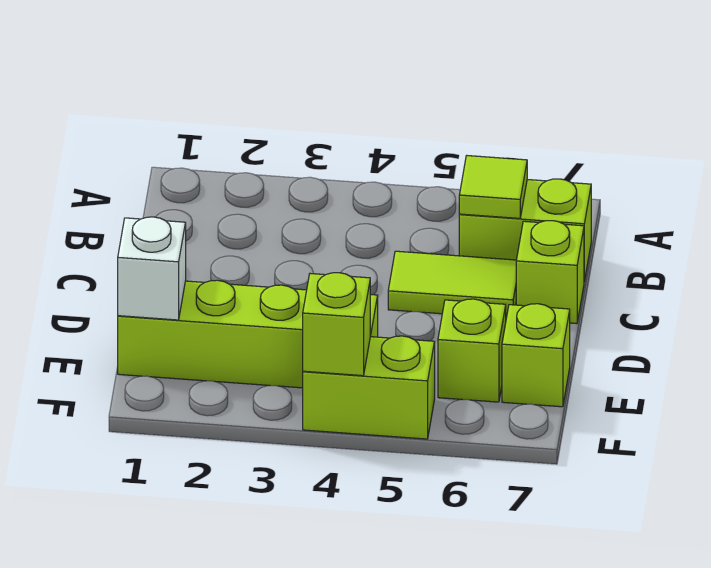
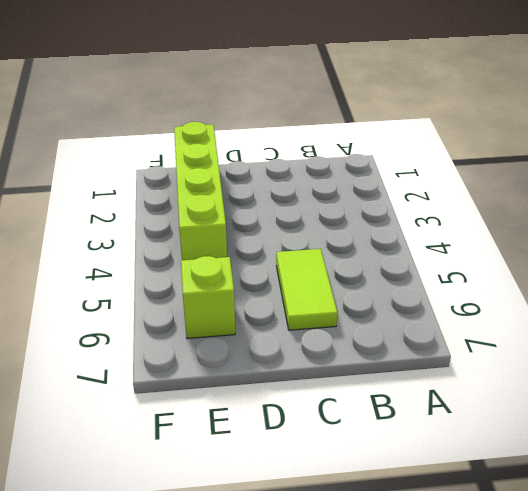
none -> lime brick B6:B7 level 1
none -> lime brick C7 level 1

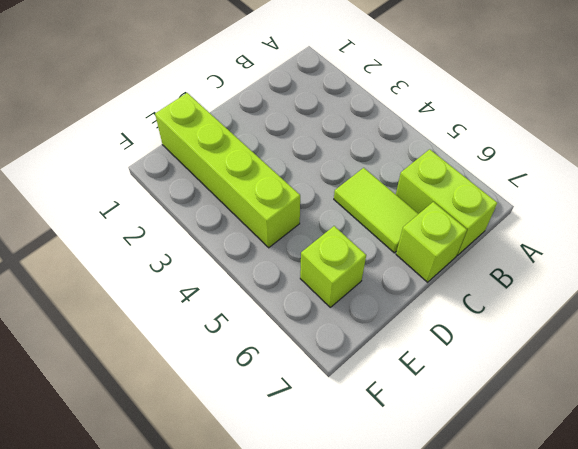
none -> lime brick E7 level 1
none -> lime brick F4:F5 level 1

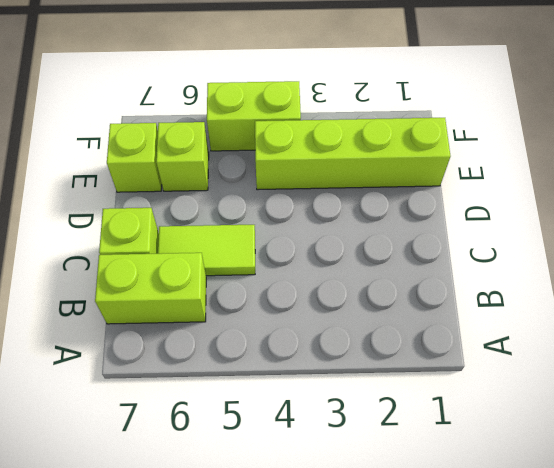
none -> lime tile B6 level 2
none -> white brick E1 level 2

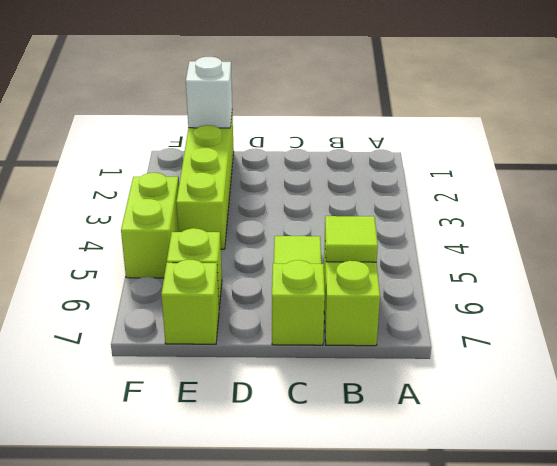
none -> lime brick F4 level 2

